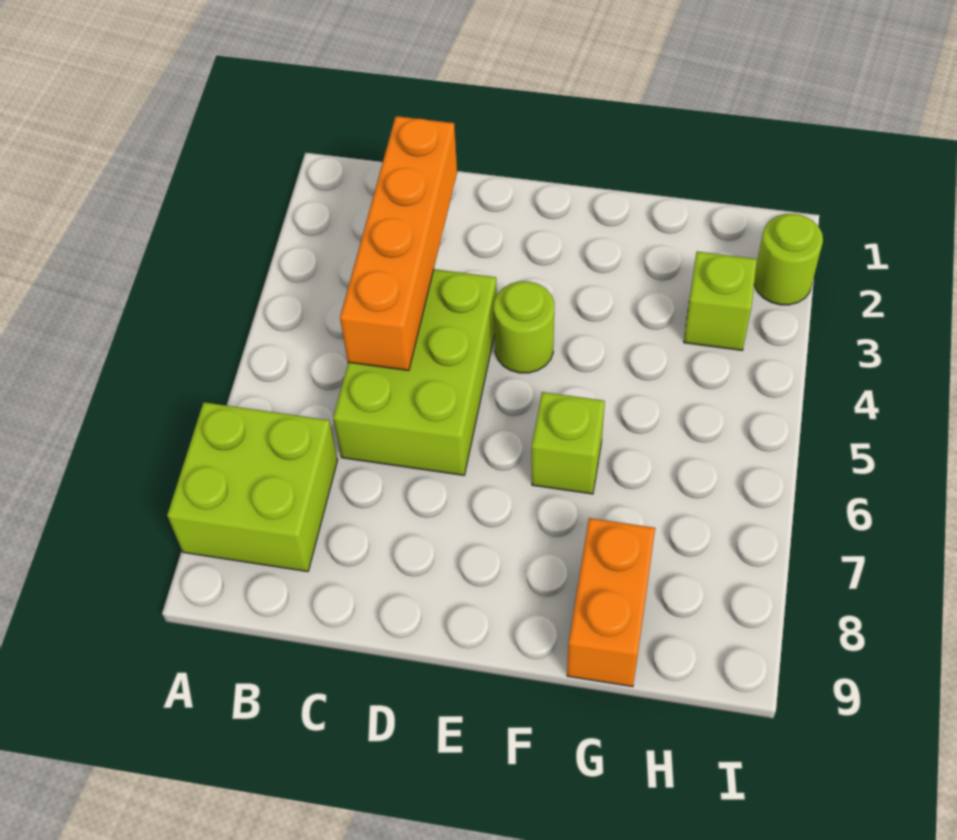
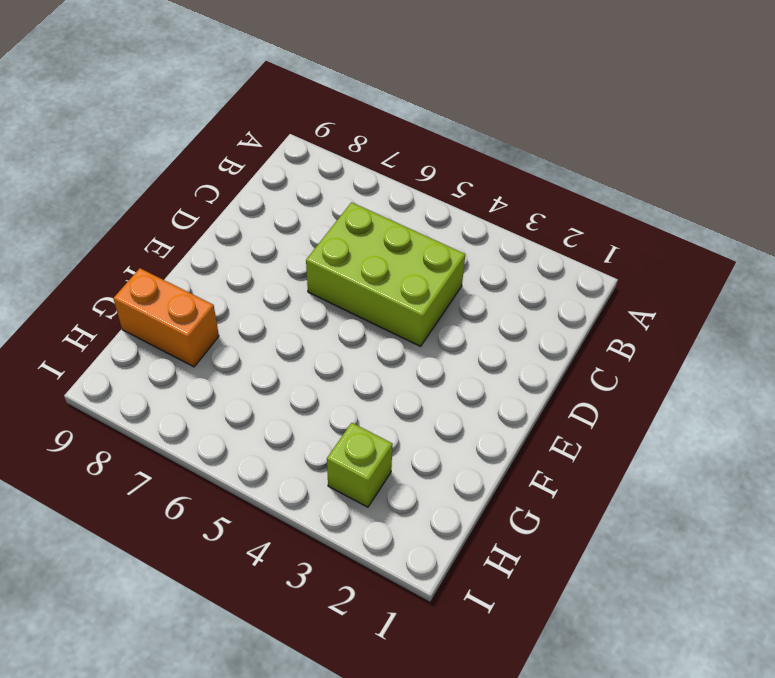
none -> lime brick A7:B8 level 1
none -> lime round brick E4 level 1

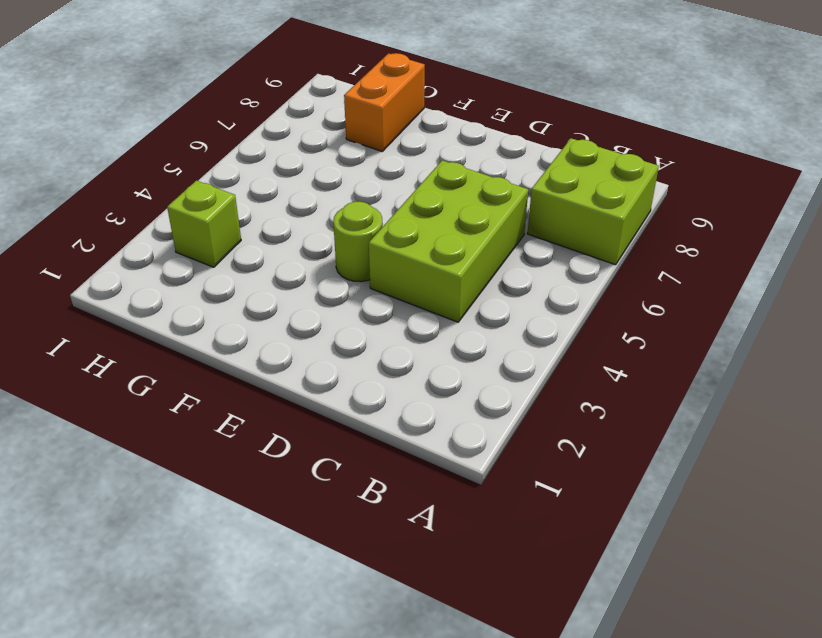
none -> lime brick F6 level 1
none -> lime round brick I2 level 1

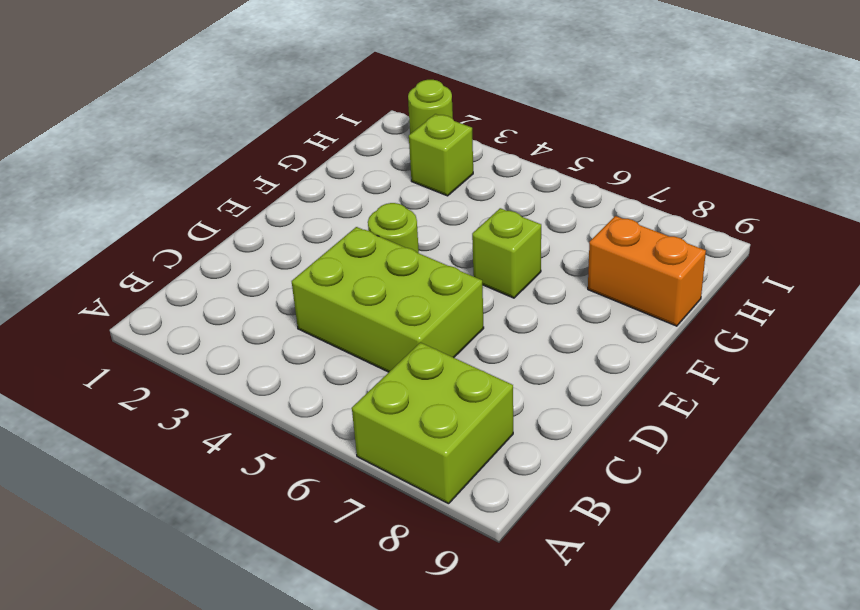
none -> orange brick C2:C5 level 2

